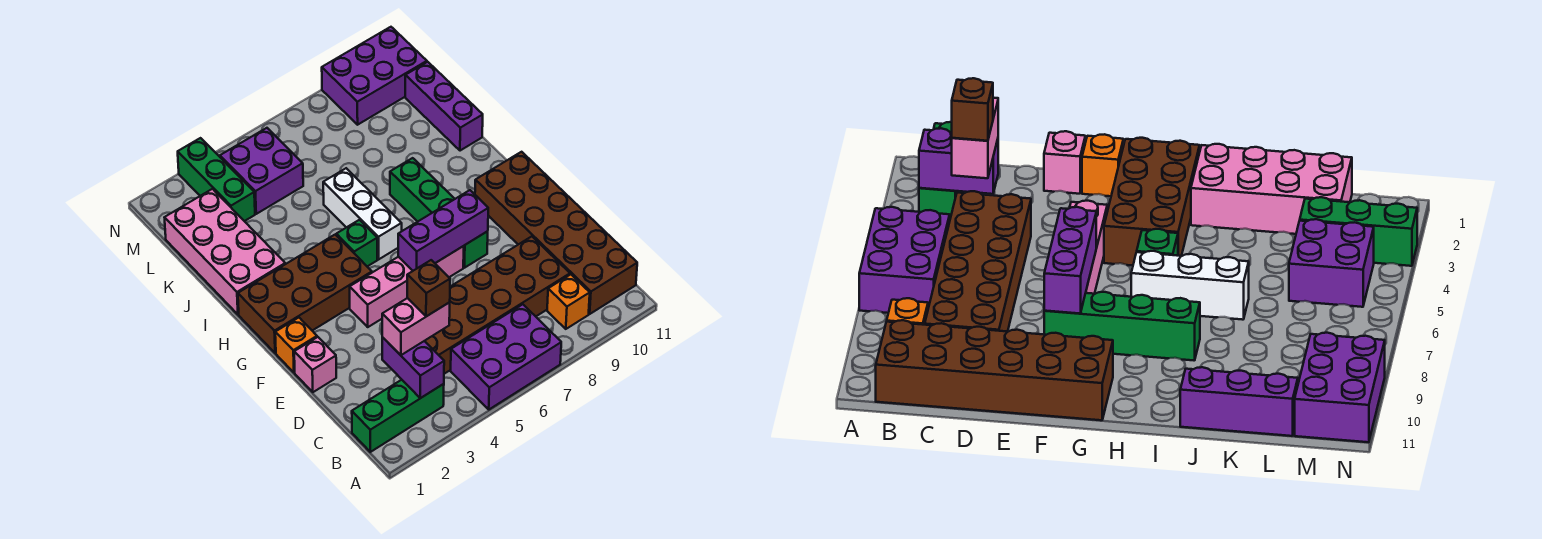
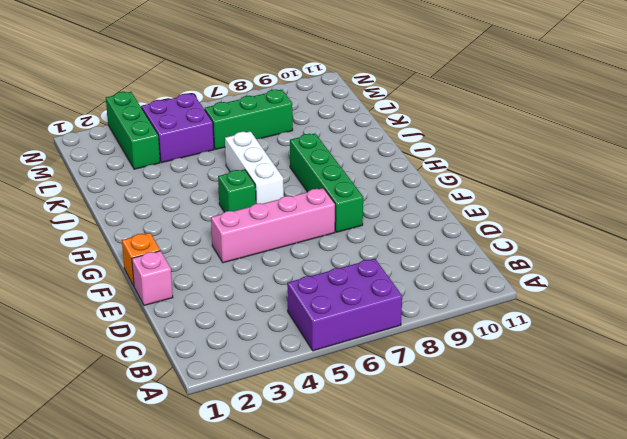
green brick L6:L8 level 1 -> green brick B1:B3 level 1
none -> orange brick B9 level 1
none -> brown brick B10:G11 level 1
none -> brown brick C4:D9 level 1

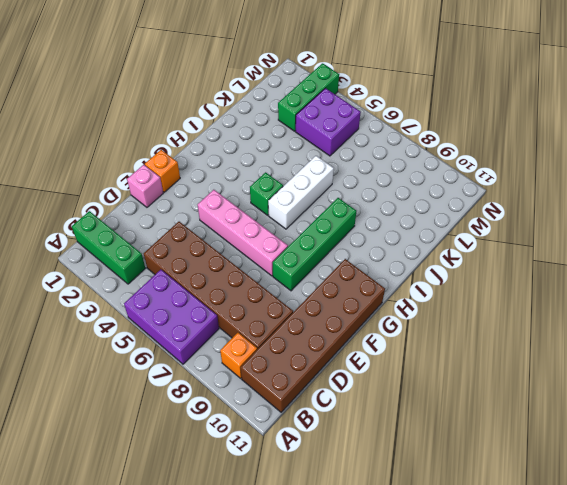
none -> brown brick G1:H4 level 1
none -> pink brick I1:L2 level 1
none -> purple brick J11:L11 level 1

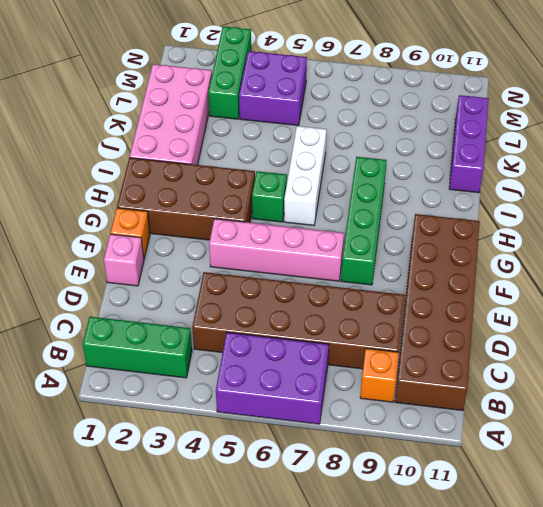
none -> purple brick M9:N11 level 1
none -> purple brick B3:C3 level 2
none -> purple brick F6:F8 level 2

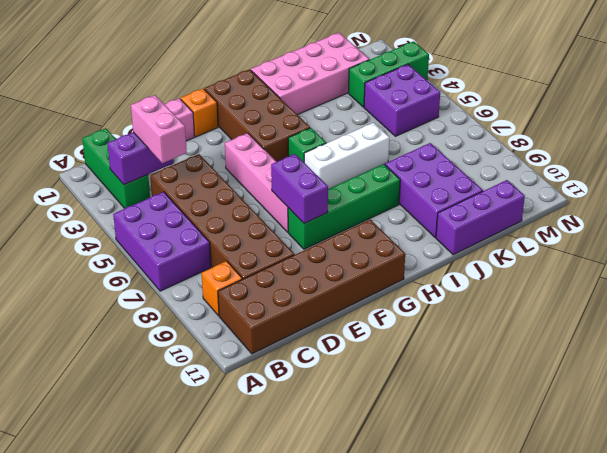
purple brick F7:F8 level 2 -> purple brick F6:F8 level 2
purple brick J8:K10 level 1 -> purple brick M9:N11 level 1
none -> brown brick C4 level 4

